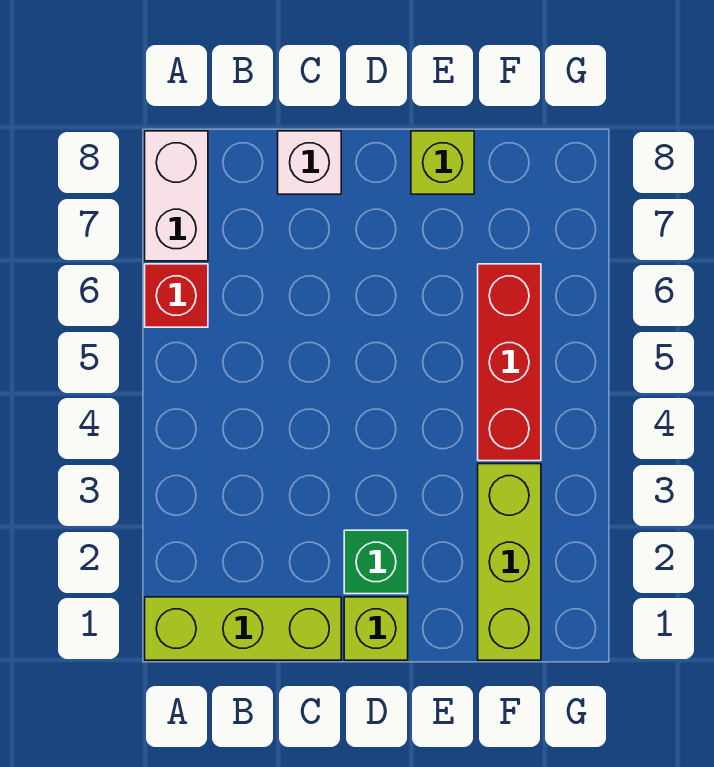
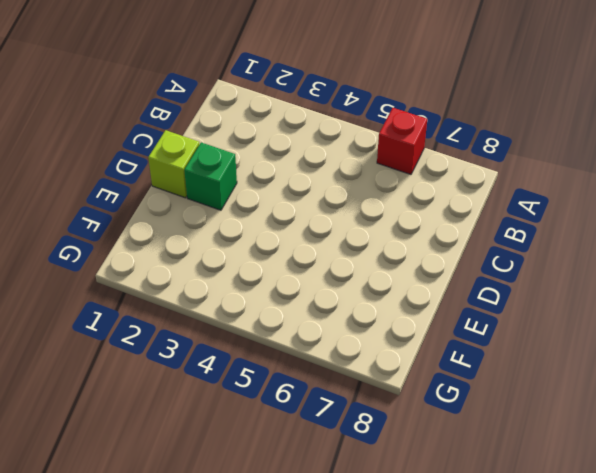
none -> lime brick A1:C1 level 1
none -> white brick A7:A8 level 1

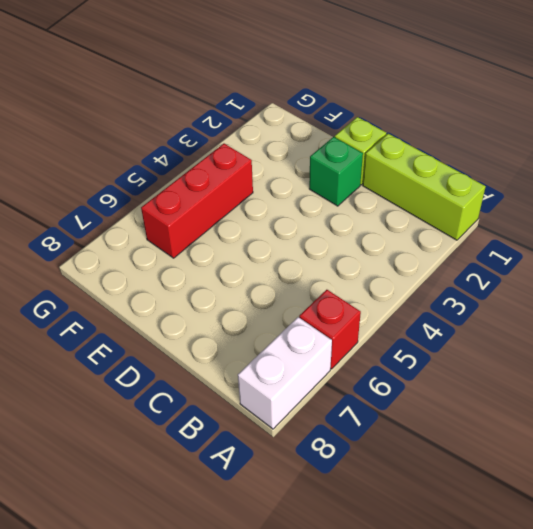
none -> white brick C8 level 1
none -> lime brick E8 level 1

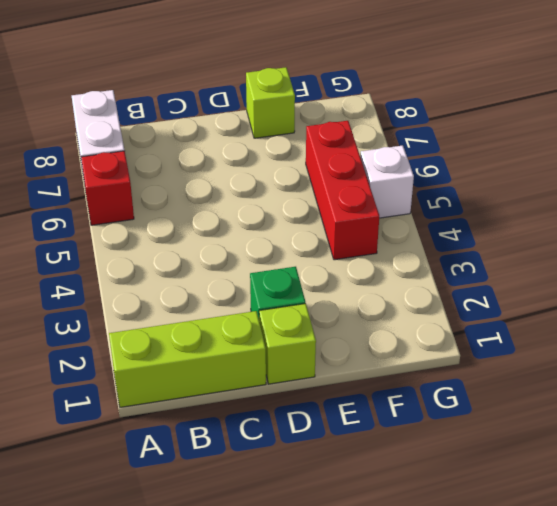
white brick G5 level 1 -> white brick C8 level 1
none -> lime brick F1:F3 level 1

